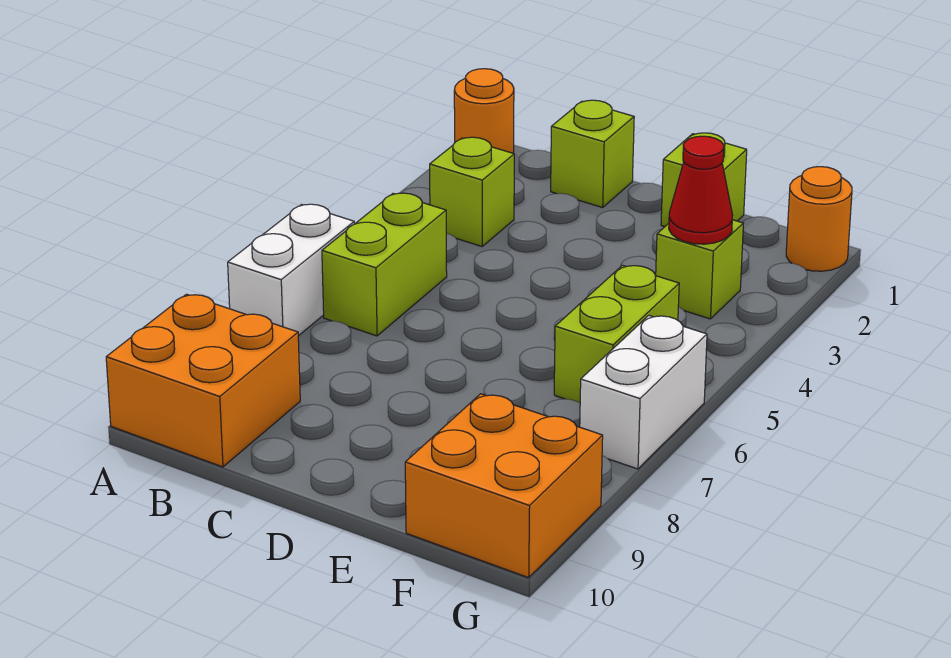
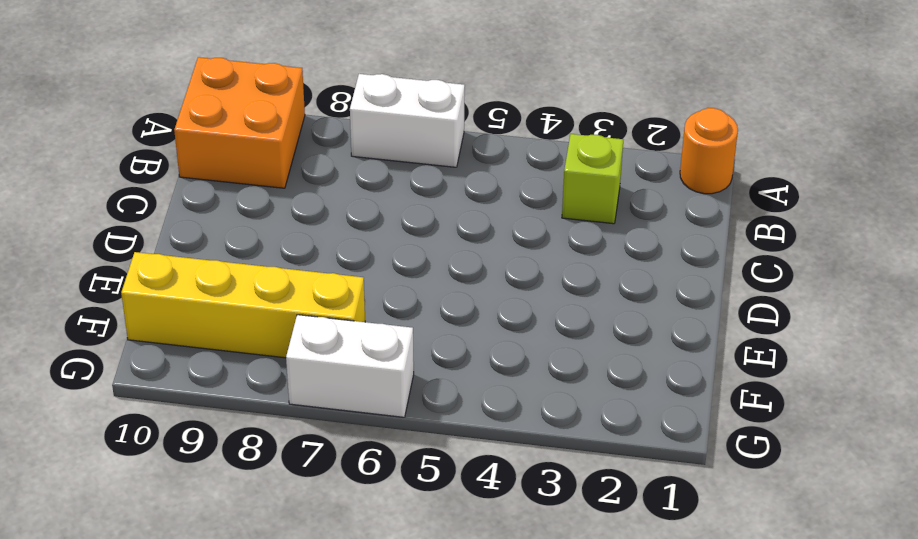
yellow brick F7:F10 level 1 -> orange brick F9:G10 level 1
none -> lime brick B5:B6 level 1
none -> lime brick C1 level 1
none -> lime brick E1 level 1

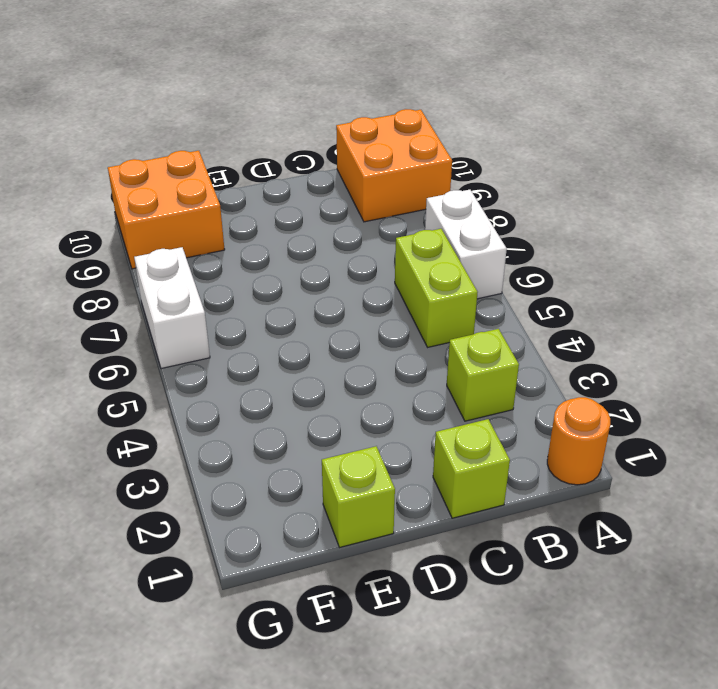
none -> lime brick F3 level 1
none -> lime brick F5:F6 level 1
none -> orange round brick G1 level 1

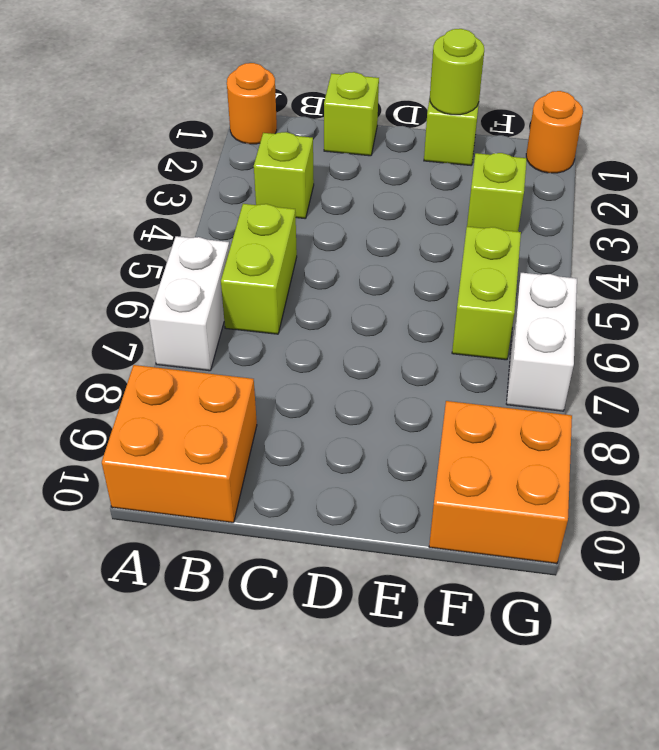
lime round brick E1 level 2 -> none
none -> red cone F3 level 2

